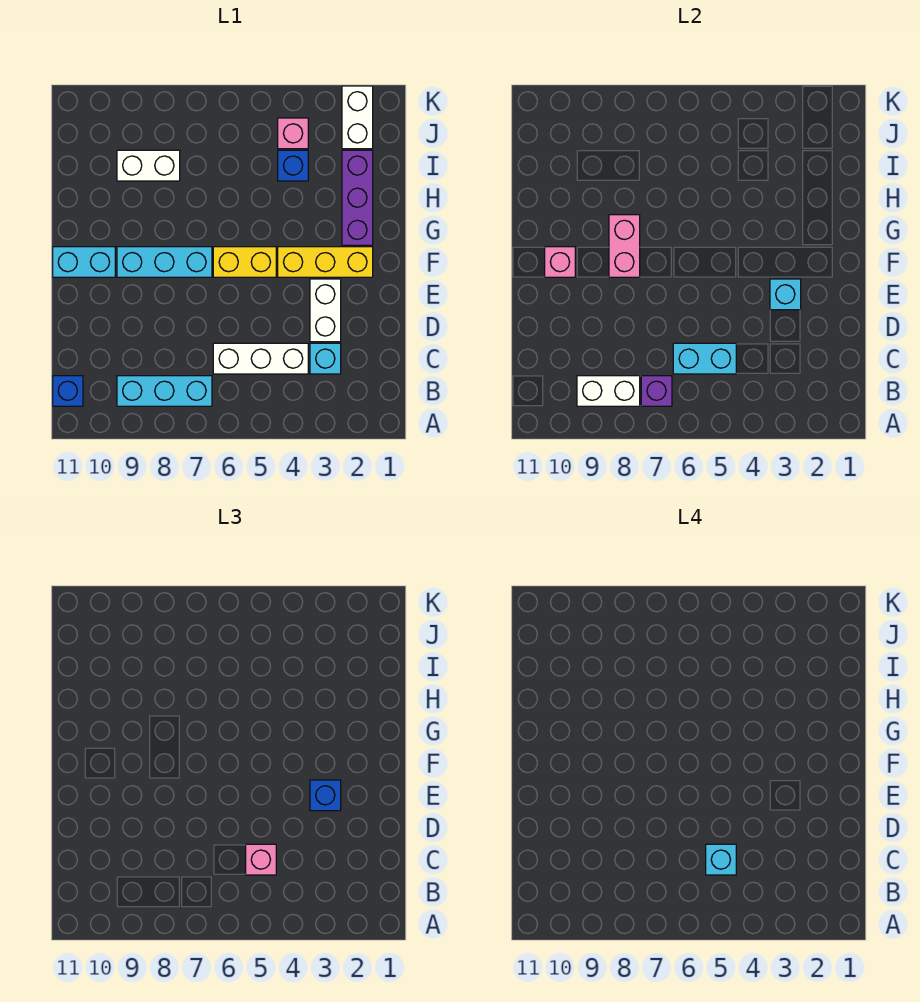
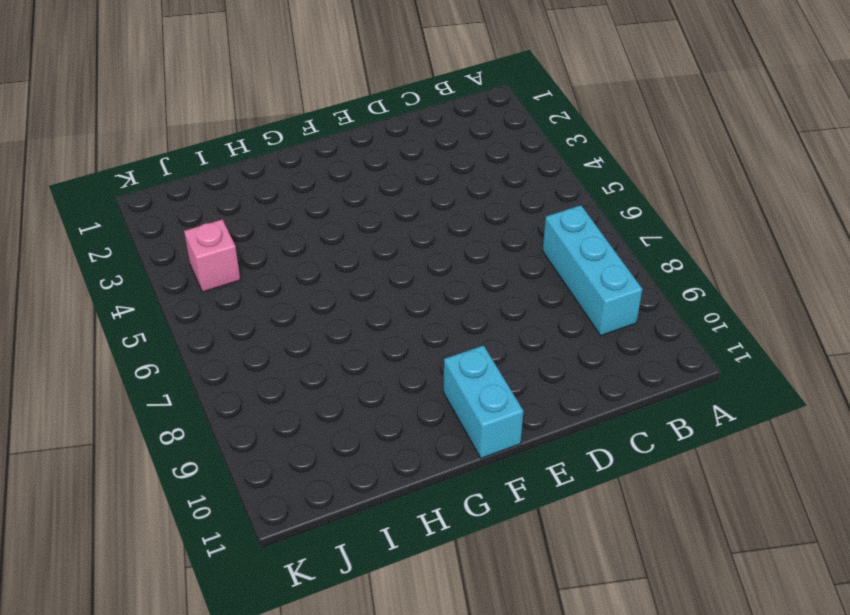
none -> blue brick B11 level 1
none -> cyan brick C3 level 1
none -> white brick C4:C6 level 1

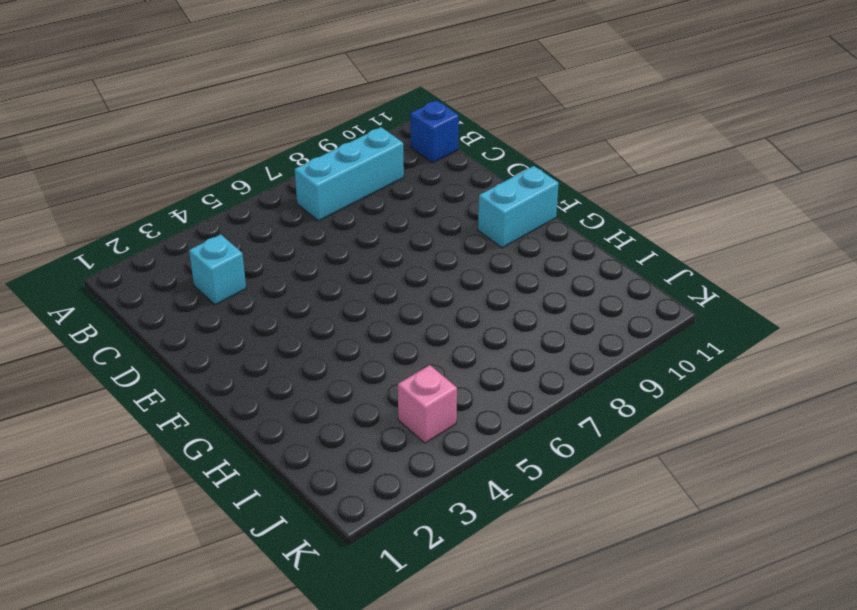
none -> white brick C4:C6 level 1
none -> white brick D3:E3 level 1
none -> yellow brick F2:F4 level 1

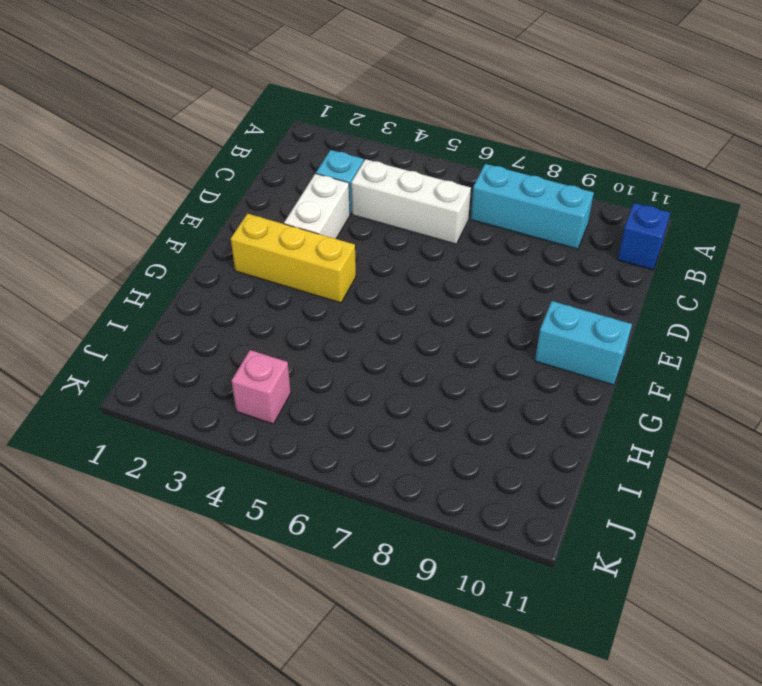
none -> yellow brick F5:F6 level 1
none -> cyan brick F7:F9 level 1
none -> purple brick G2:I2 level 1

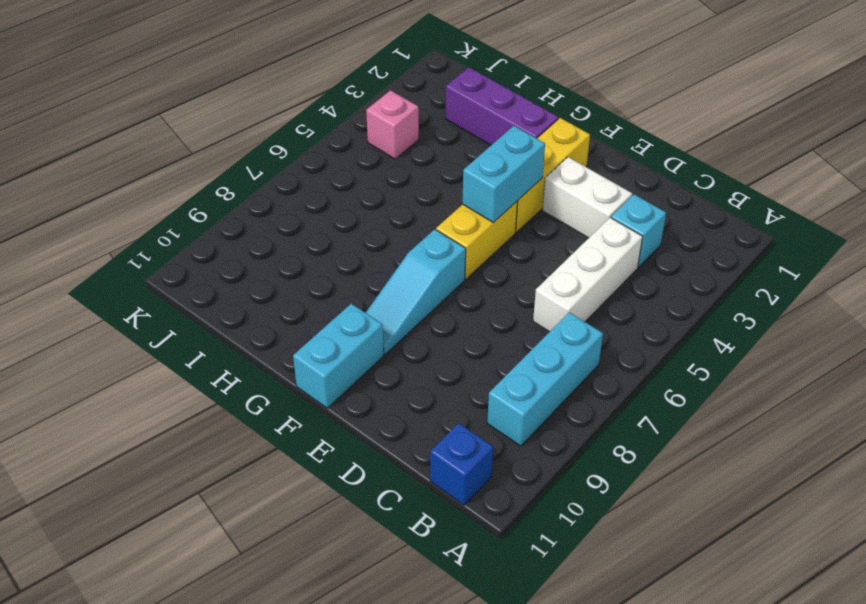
cyan brick F4:F5 level 2 -> cyan brick C5:C6 level 2
cyan slope F7:F9 level 1 top 7 -> cyan brick F7:F9 level 1
none -> blue brick I4 level 1
none -> white brick I8:I9 level 1
none -> white brick J2:K2 level 1

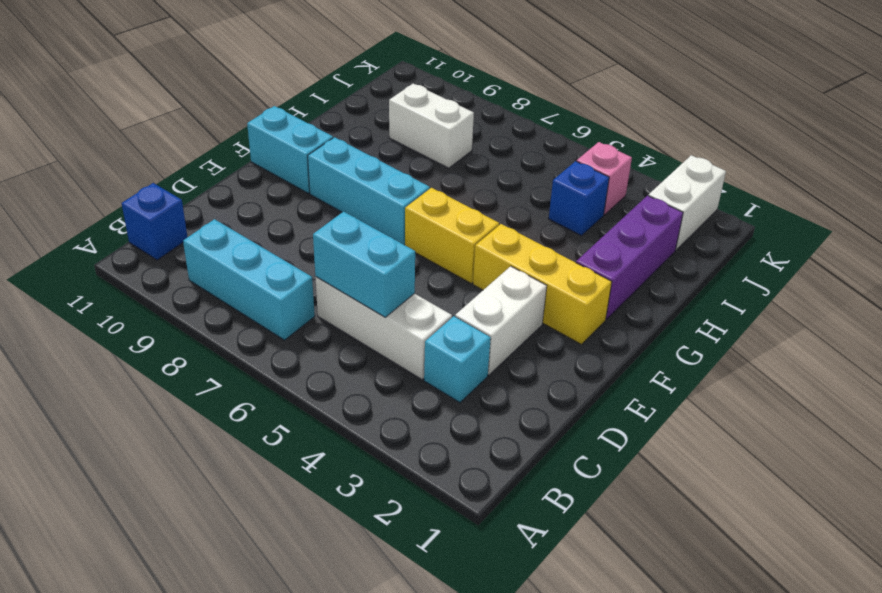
none -> purple brick B7 level 2
none -> white brick B8:B9 level 2
none -> cyan brick E3 level 2

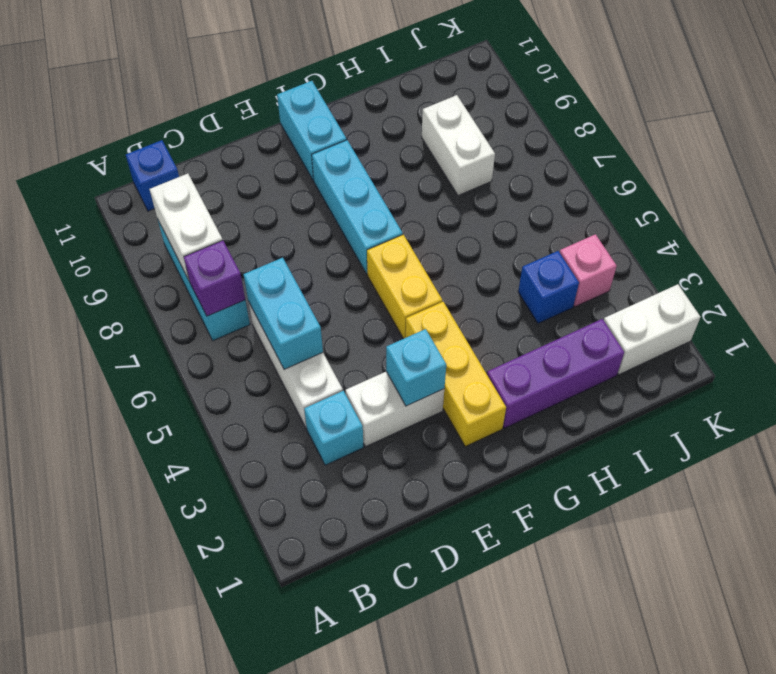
none -> pink brick F8:G8 level 2
none -> pink brick F10 level 2
none -> pink brick C5 level 3

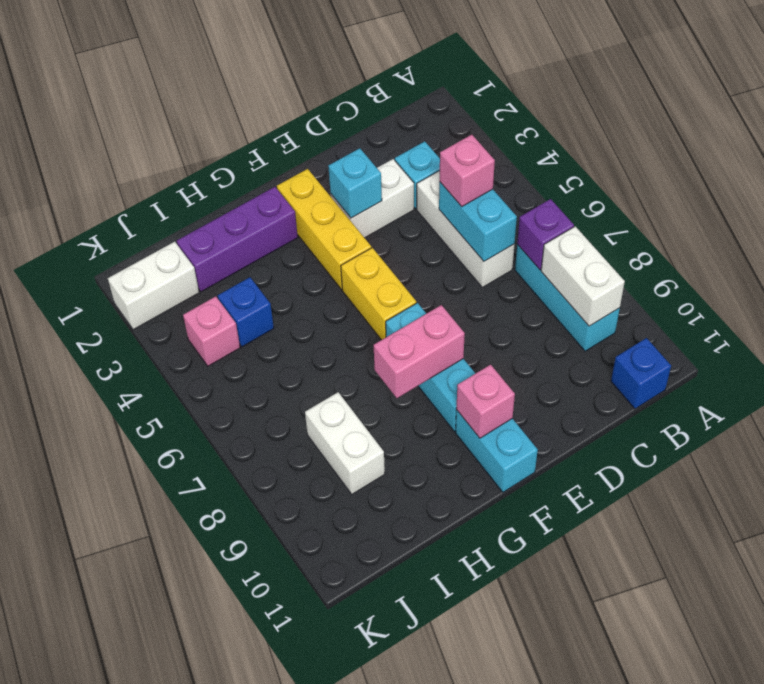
none -> blue brick E3 level 3
none -> cyan brick C5 level 4

